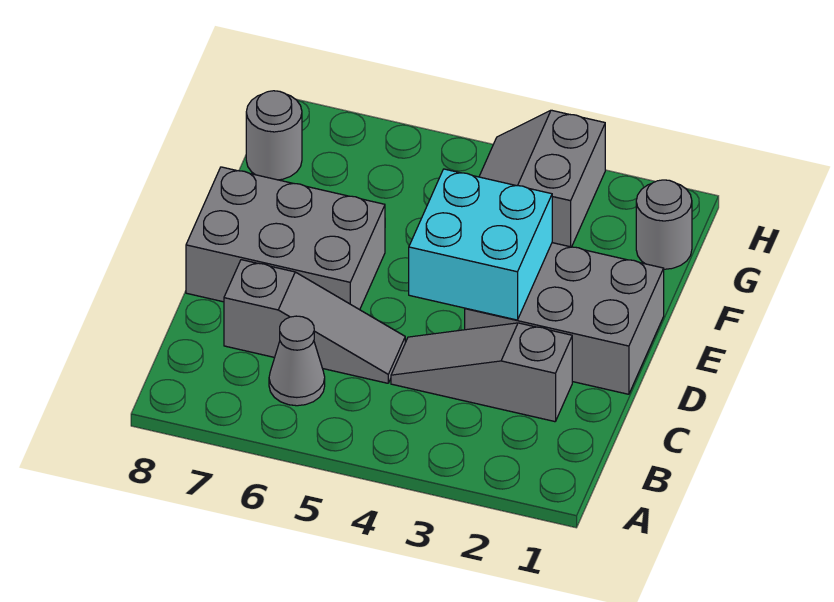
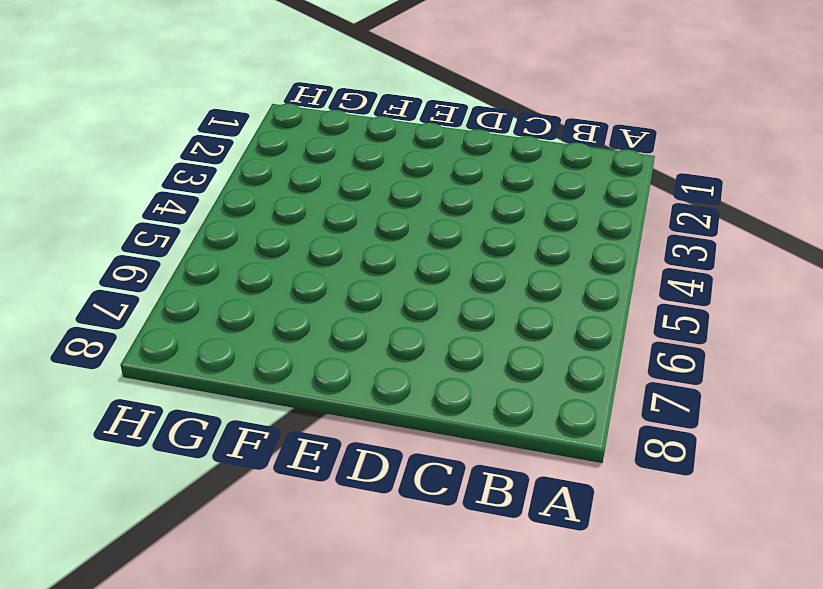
none -> grey cone B6 level 1
none -> grey slope C2:C4 level 1 top 2

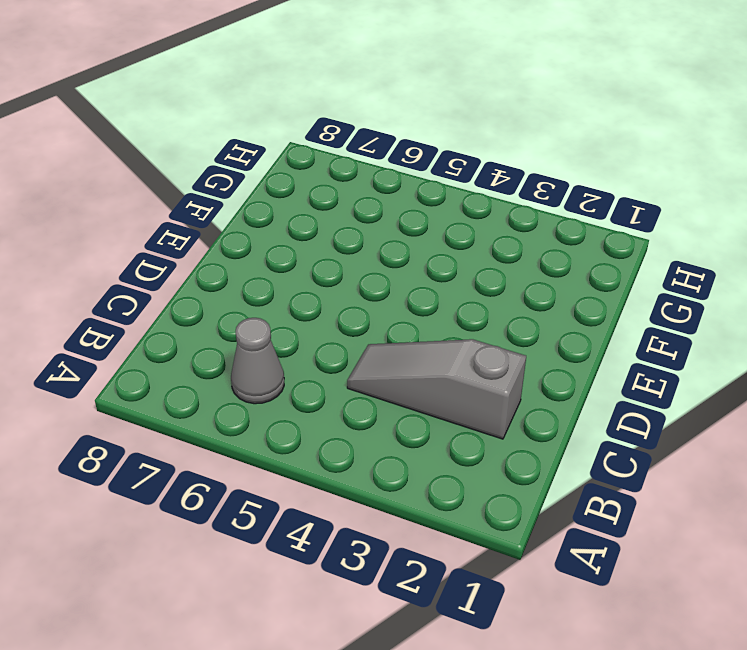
none -> grey slope C5:C7 level 1 top 7
none -> grey brick D1:E3 level 1

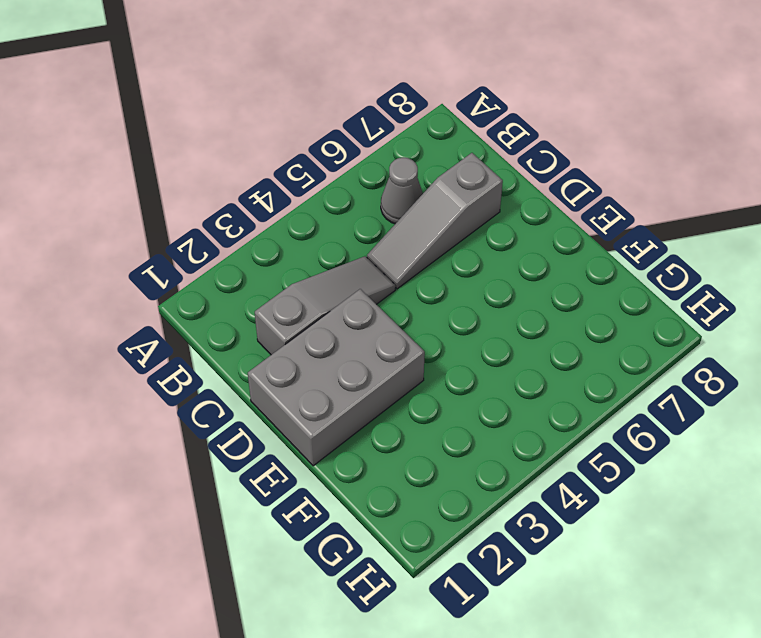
none -> grey brick D6:E8 level 1
none -> grey round brick G1 level 1

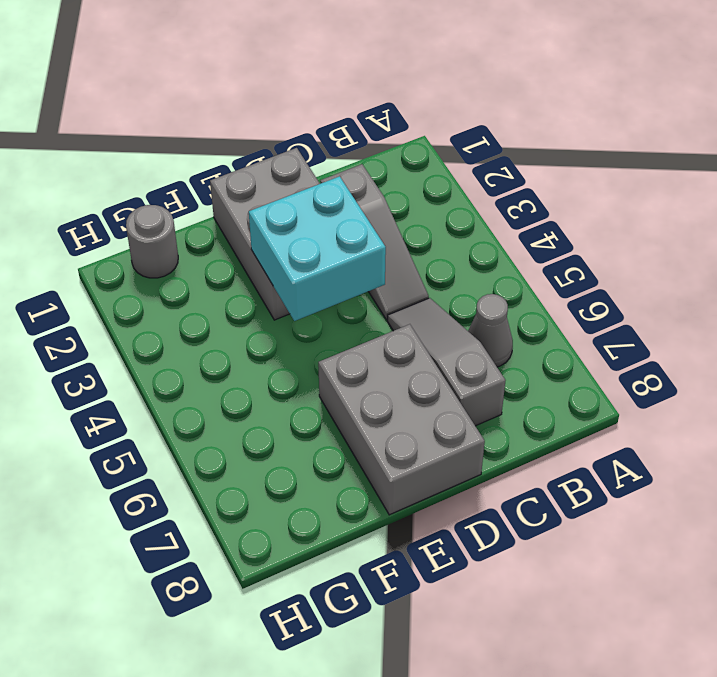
none -> grey slope G3:H4 level 1 top 3
none -> grey round brick G8 level 1

